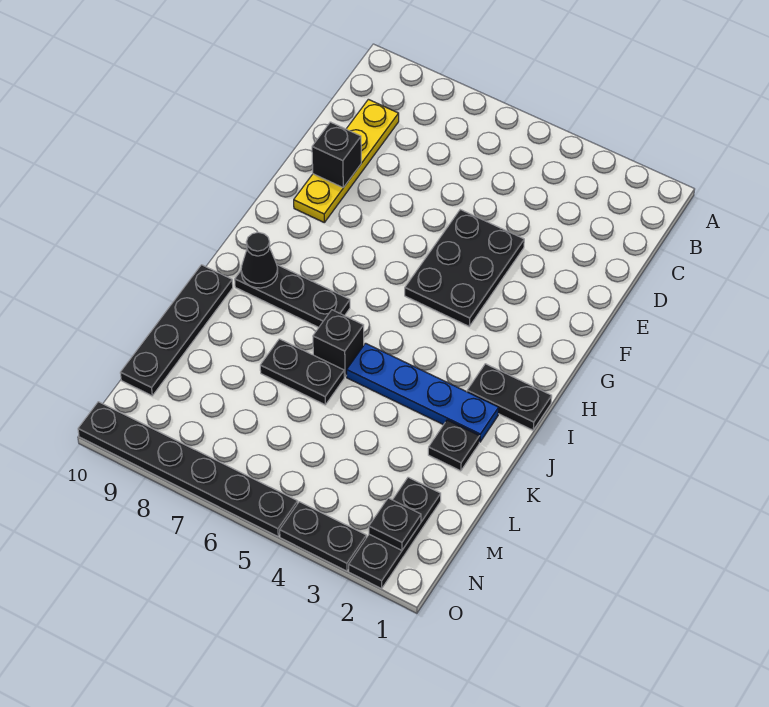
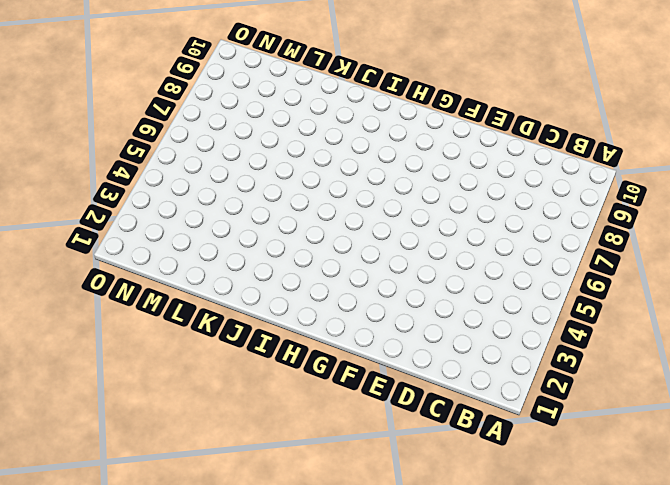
none -> yellow plate C9:F9 level 1
none -> black plate E4:G5 level 1
none -> black plate I1:I2 level 1

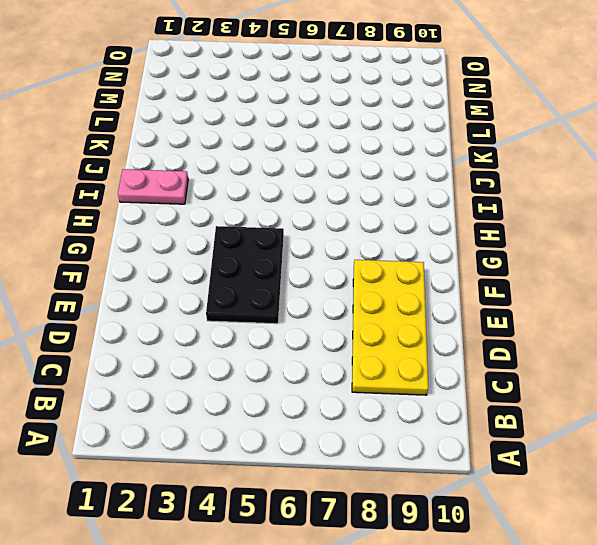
yellow plate C8:F9 level 1 -> yellow plate C9:F9 level 1
pink plate I1:I2 level 1 -> black plate I1:I2 level 1
none -> black plate I7:I9 level 1
none -> blue plate J2:J5 level 1
none -> black brick J6 level 1

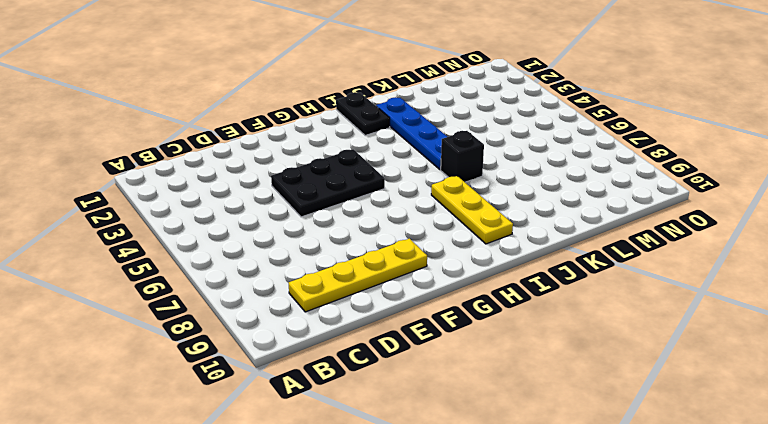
yellow plate I7:I9 level 1 -> black plate I7:I9 level 1
none -> black plate J10:M10 level 1
none -> black plate K2 level 1
none -> black plate K6:K7 level 1

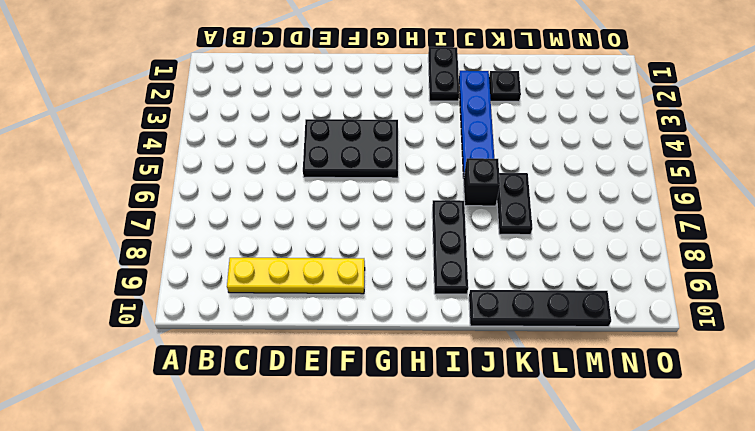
none -> black plate M2:O2 level 1
none -> black plate O3:O4 level 1
none -> black plate O5:O10 level 1

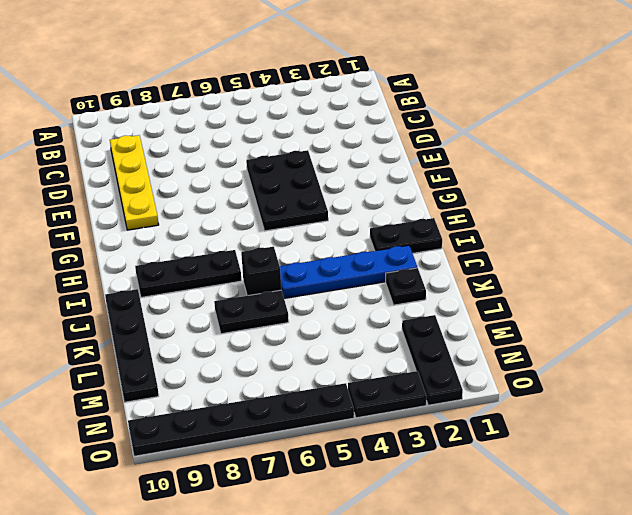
none -> black brick E9 level 2
none -> black cone I9 level 2
none -> black plate N2 level 2

